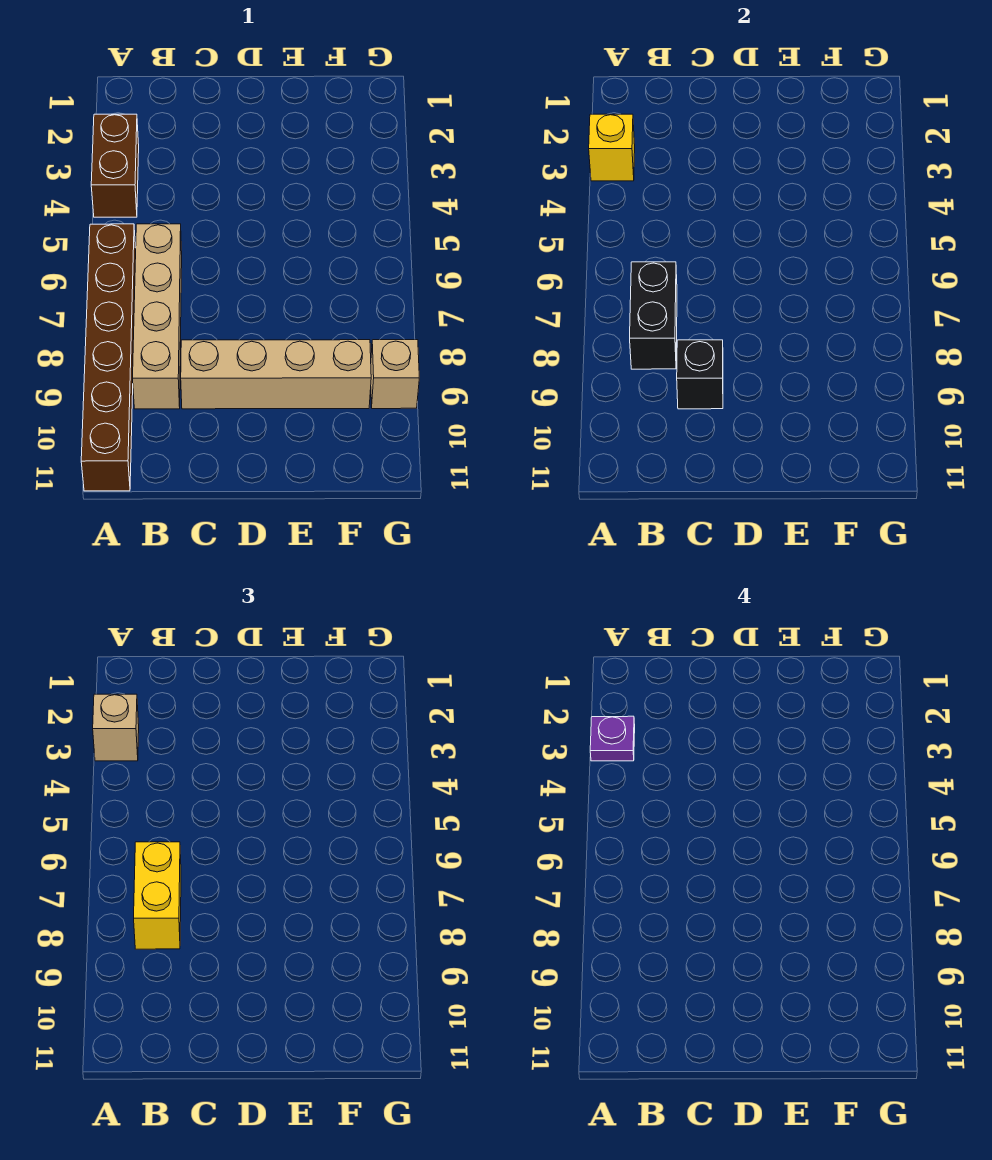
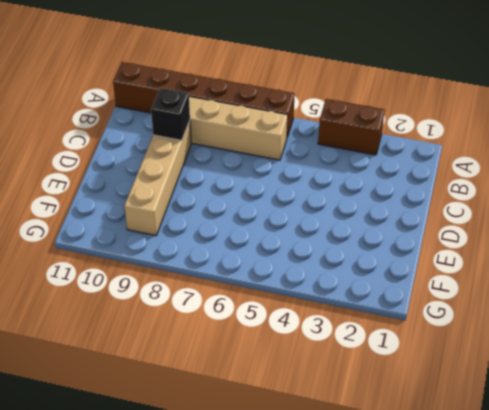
none -> tan brick G9 level 1
none -> yellow brick A3 level 2

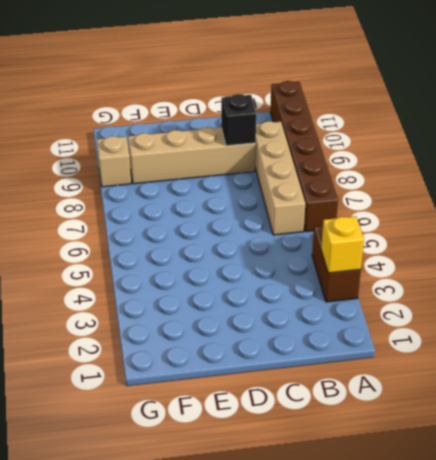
none -> black brick B7:B8 level 2
none -> tan brick A3 level 3

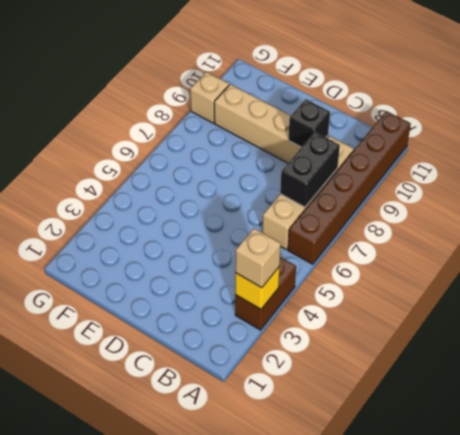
none -> yellow brick B7:B8 level 3
none -> purple plate A3 level 4

